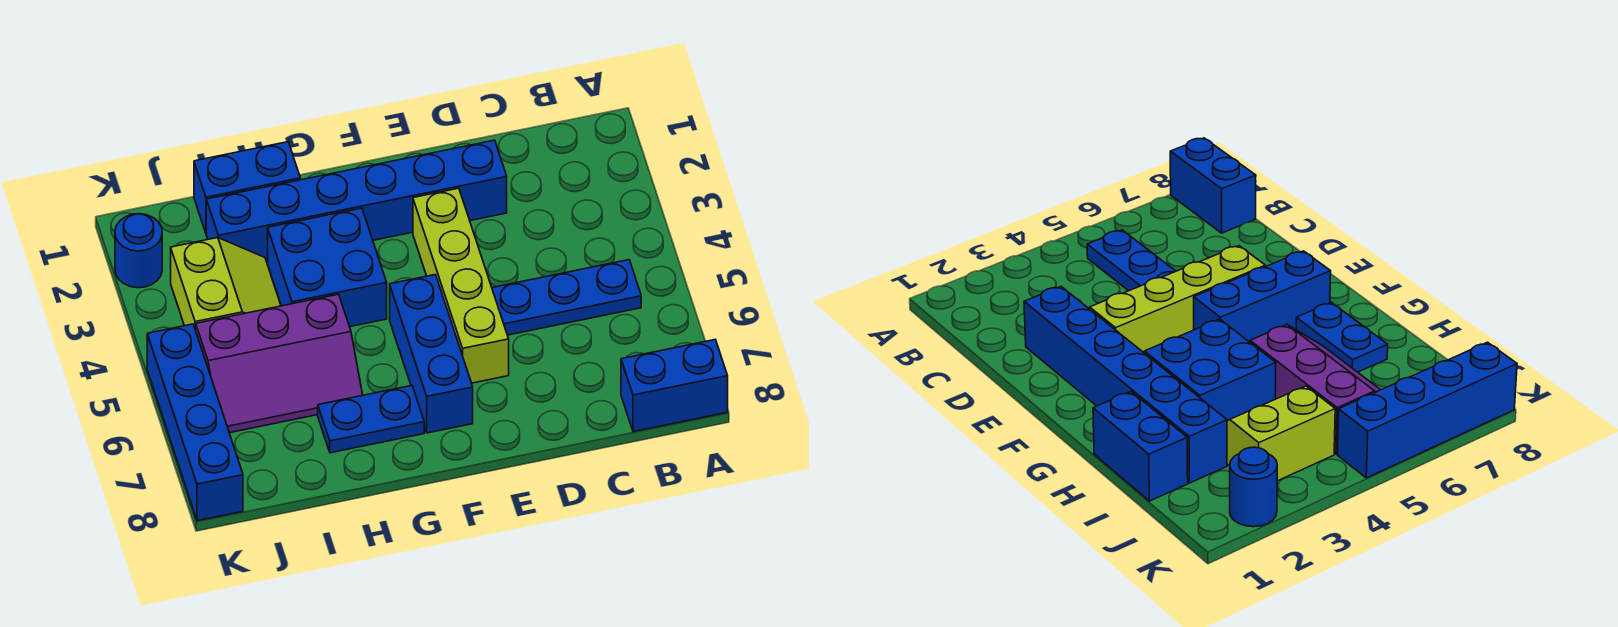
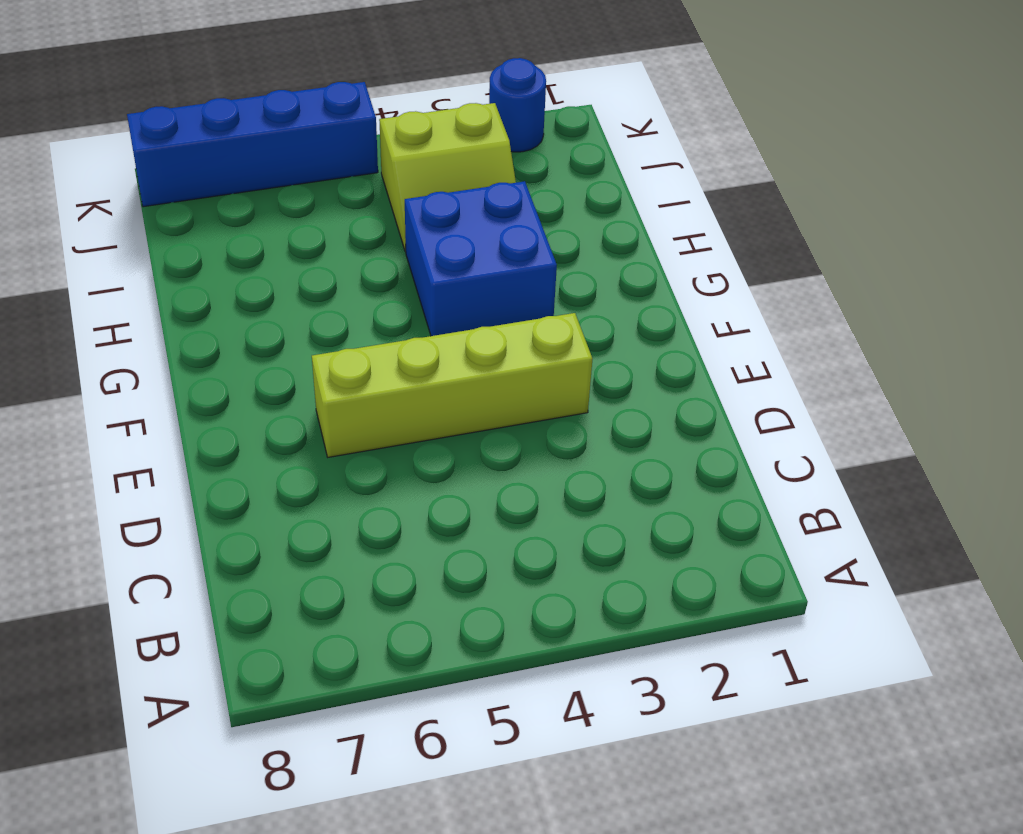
none -> blue brick A8:B8 level 1
none -> blue plate B5:D5 level 1
none -> blue brick D2:I2 level 1

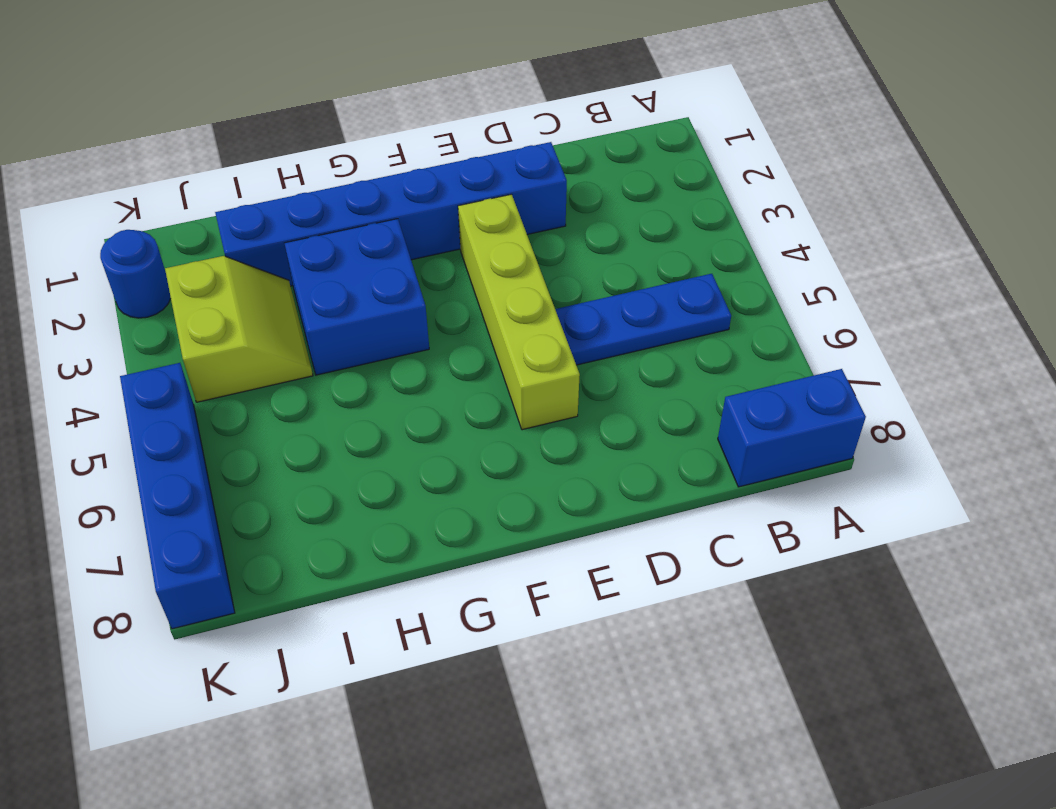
none -> blue brick F5:F7 level 1
none -> blue plate G7:H7 level 1
none -> blue brick H1:I1 level 1

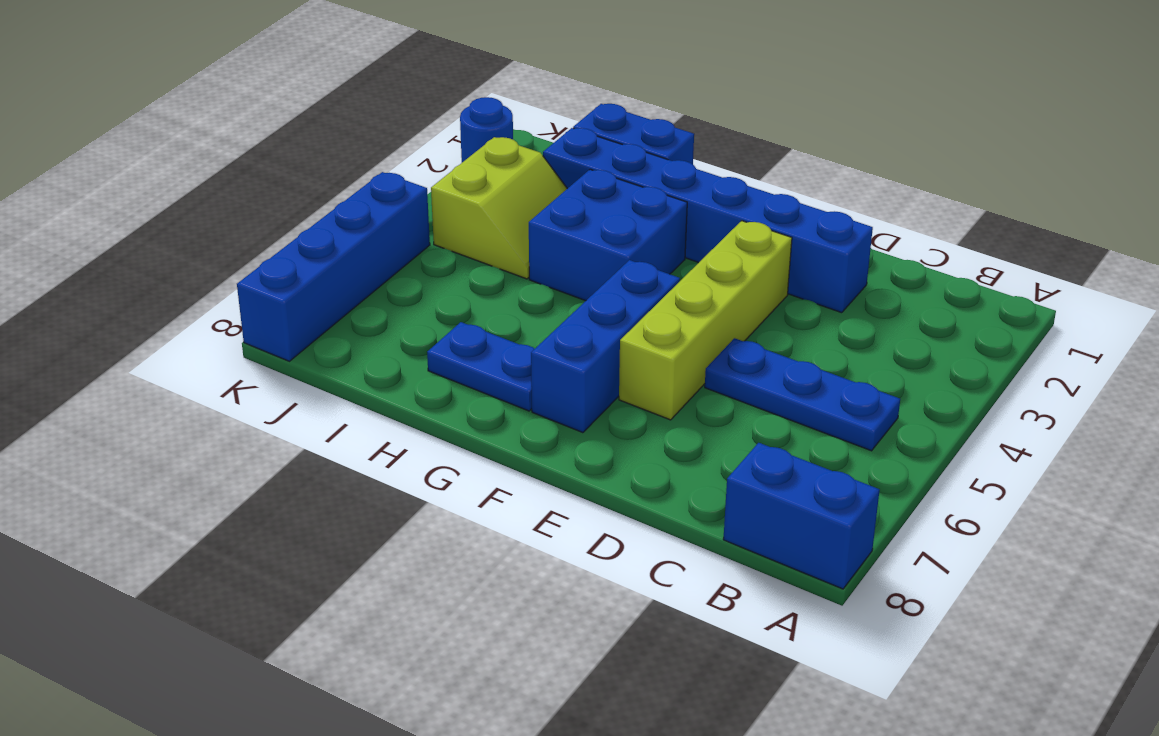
none -> purple slope H5:J6 level 1 top 5

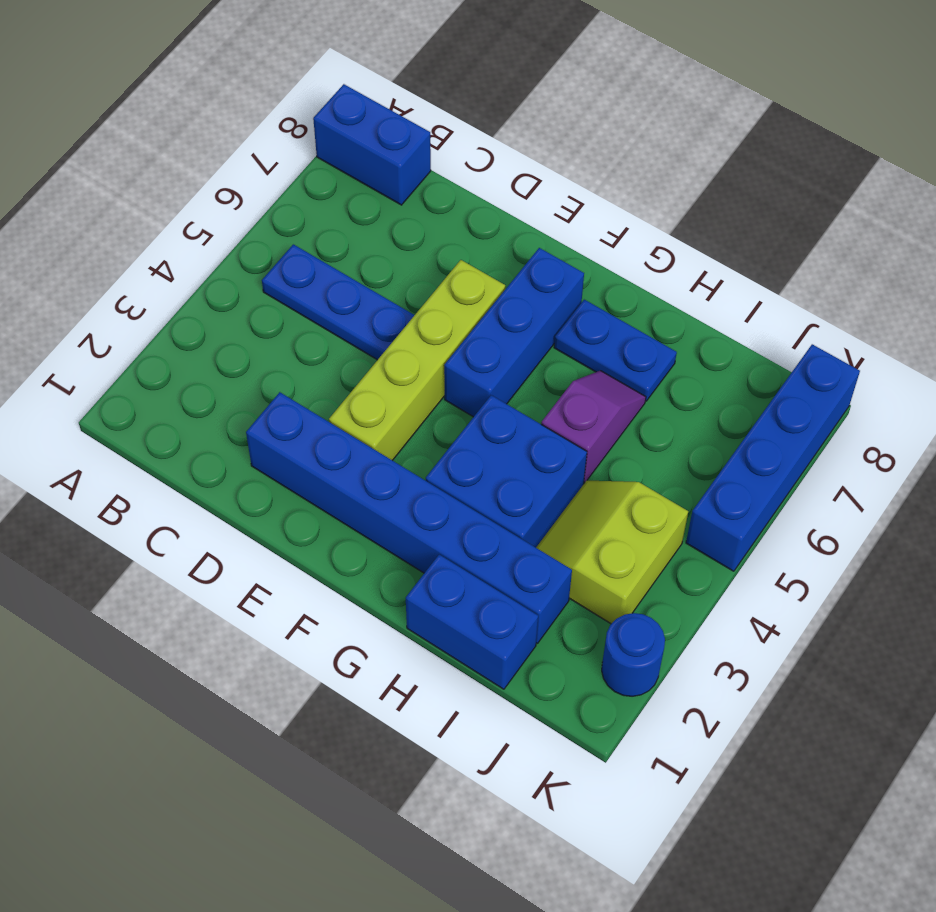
purple slope H5:H6 level 1 top 5 -> purple slope H5:J6 level 1 top 5

